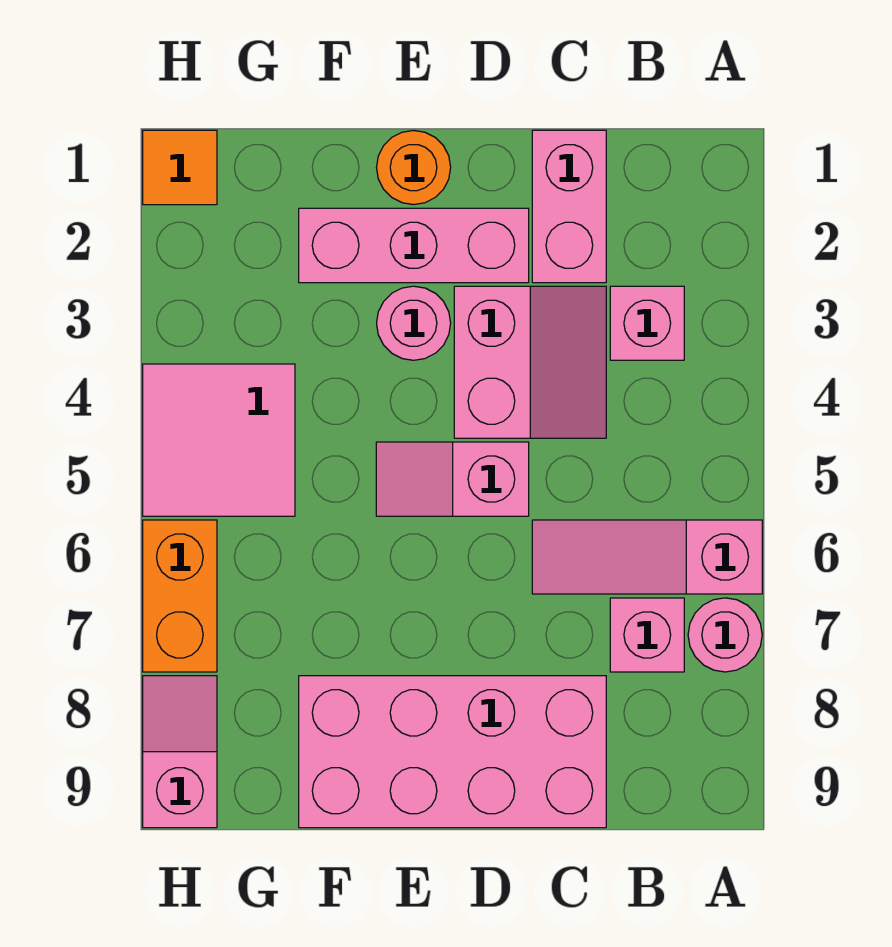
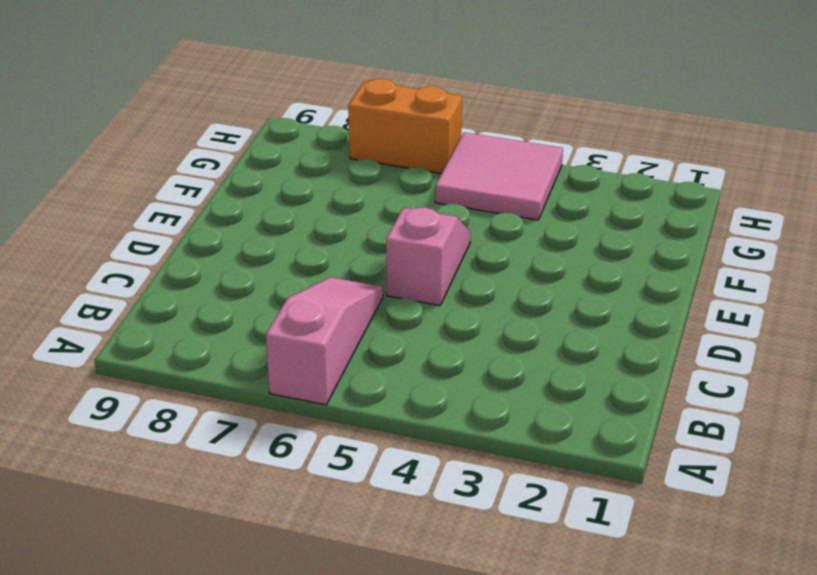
none -> pink round brick A7 level 1
none -> pink brick B3 level 1
none -> pink brick B7 level 1

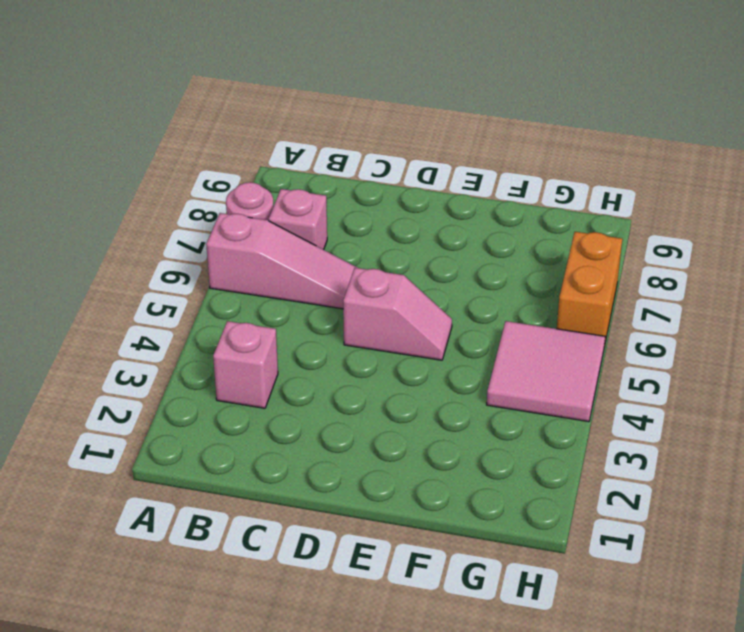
none -> pink brick C1:C2 level 1
none -> pink slope C3:D4 level 1 top D
none -> pink brick C8:F9 level 1

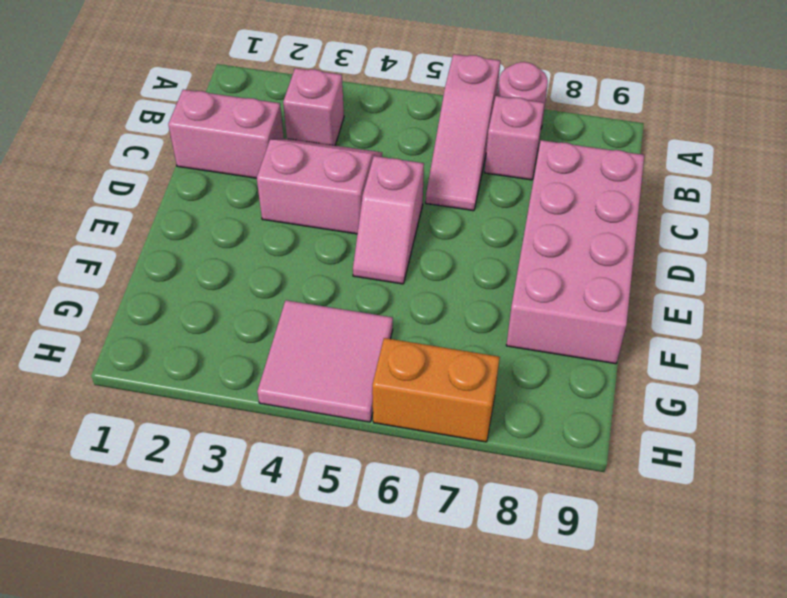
none -> pink brick D2:F2 level 1
none -> orange round brick E1 level 1
none -> pink round brick E3 level 1

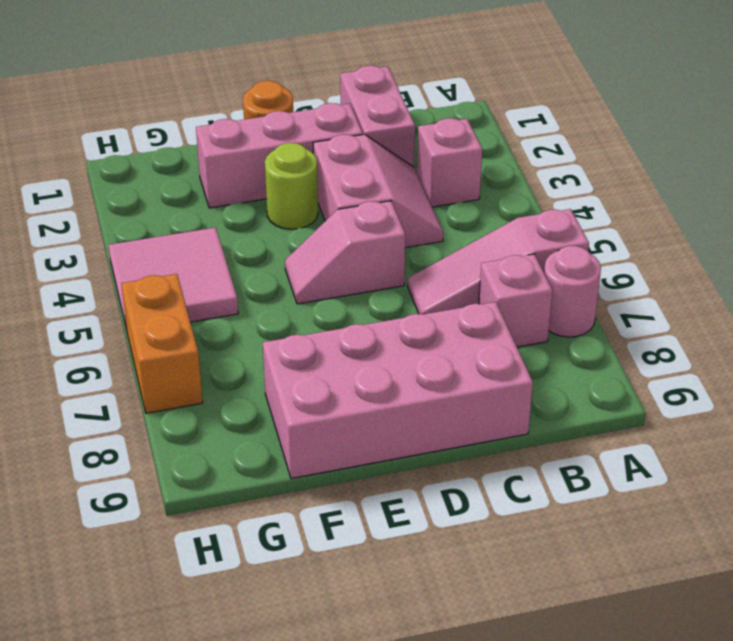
lime round brick E3 level 1 -> pink round brick E3 level 1
none -> orange tile H1 level 1
none -> pink slope H8:H9 level 1 top 9

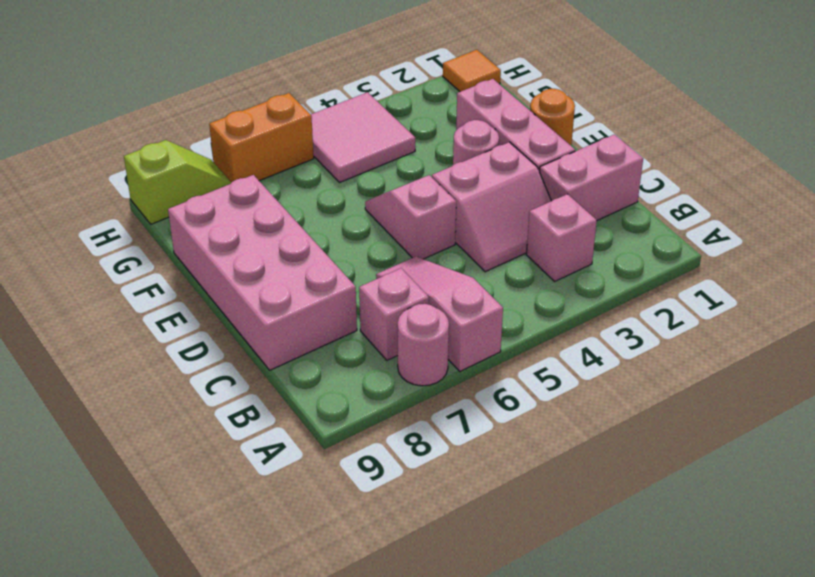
lime slope H8:H9 level 1 top 9 -> pink slope H8:H9 level 1 top 9

